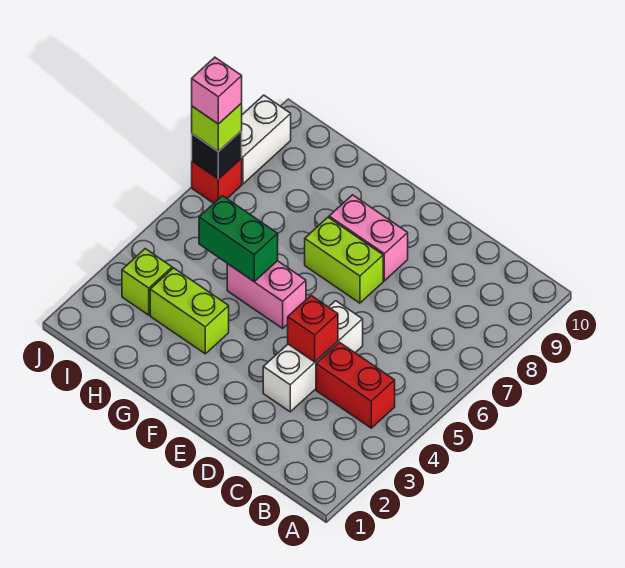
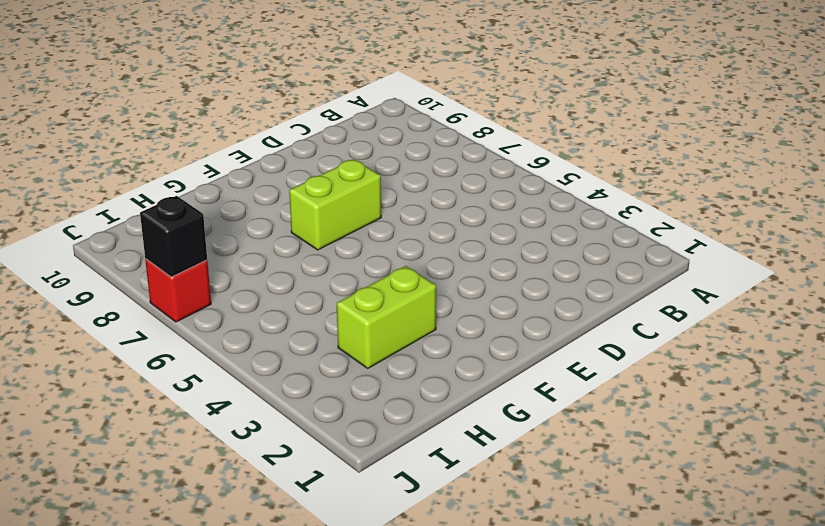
none -> red brick B4:C4 level 1
none -> white brick D3:D5 level 1
none -> pink brick E8:F8 level 1

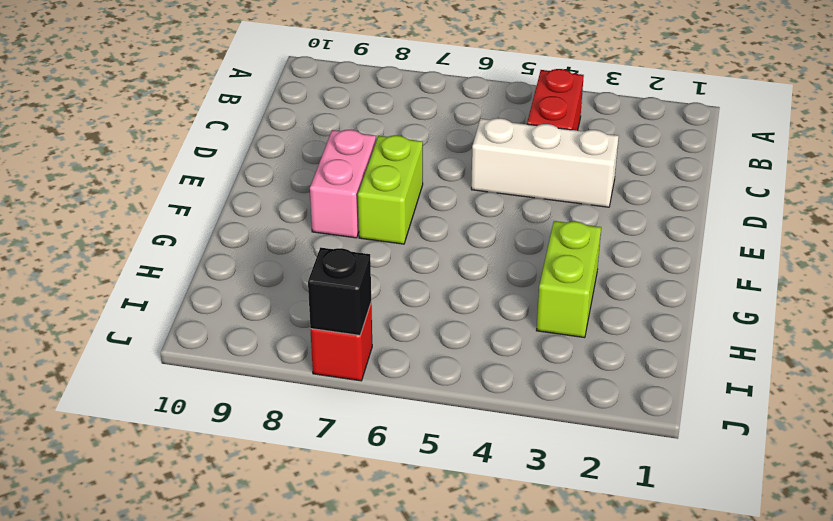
none -> pink brick F5:G5 level 1
none -> lime brick I3 level 1
none -> white brick J8:J9 level 1

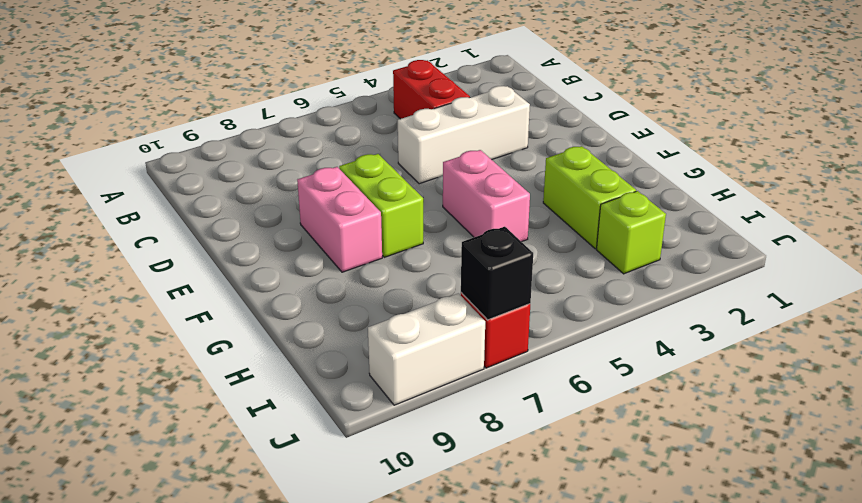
none -> red brick D4 level 2
none -> green brick G5:H5 level 2
none -> lime brick J7 level 3

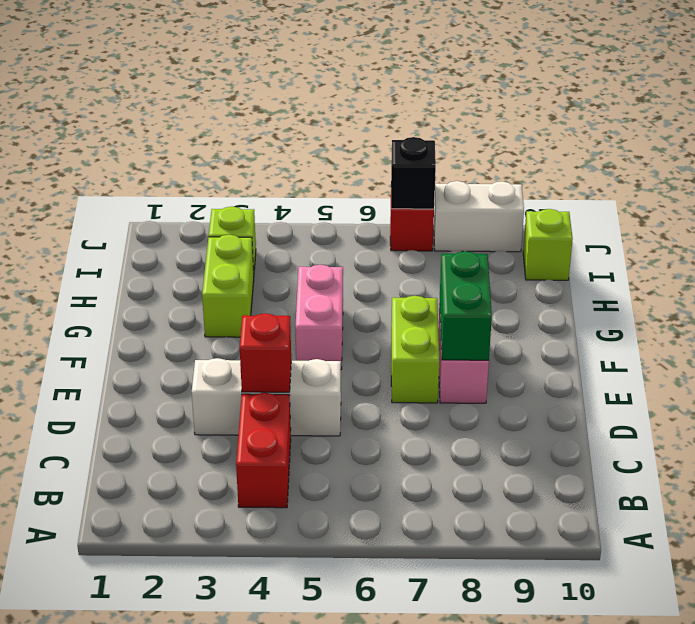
green brick E8:F8 level 2 -> green brick G5:H5 level 2
lime brick I10 level 1 -> lime brick J7 level 3
none -> pink brick J7 level 4

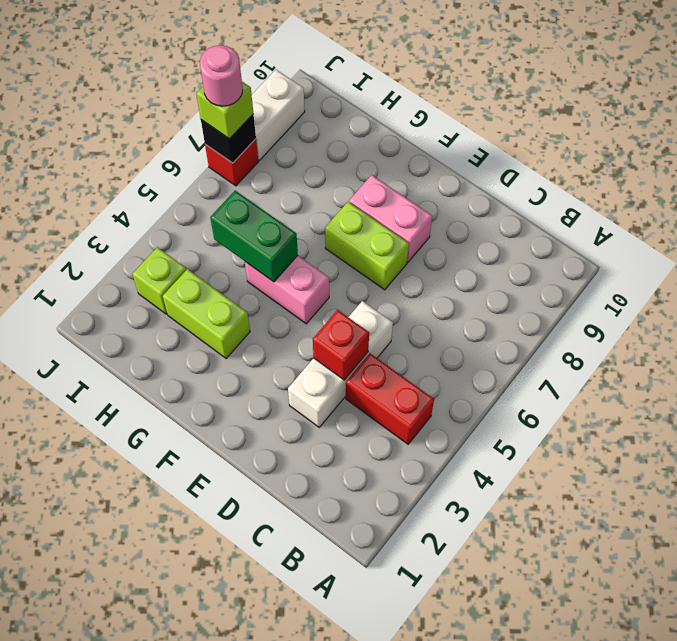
pink round brick J7 level 4 -> pink brick J7 level 4

